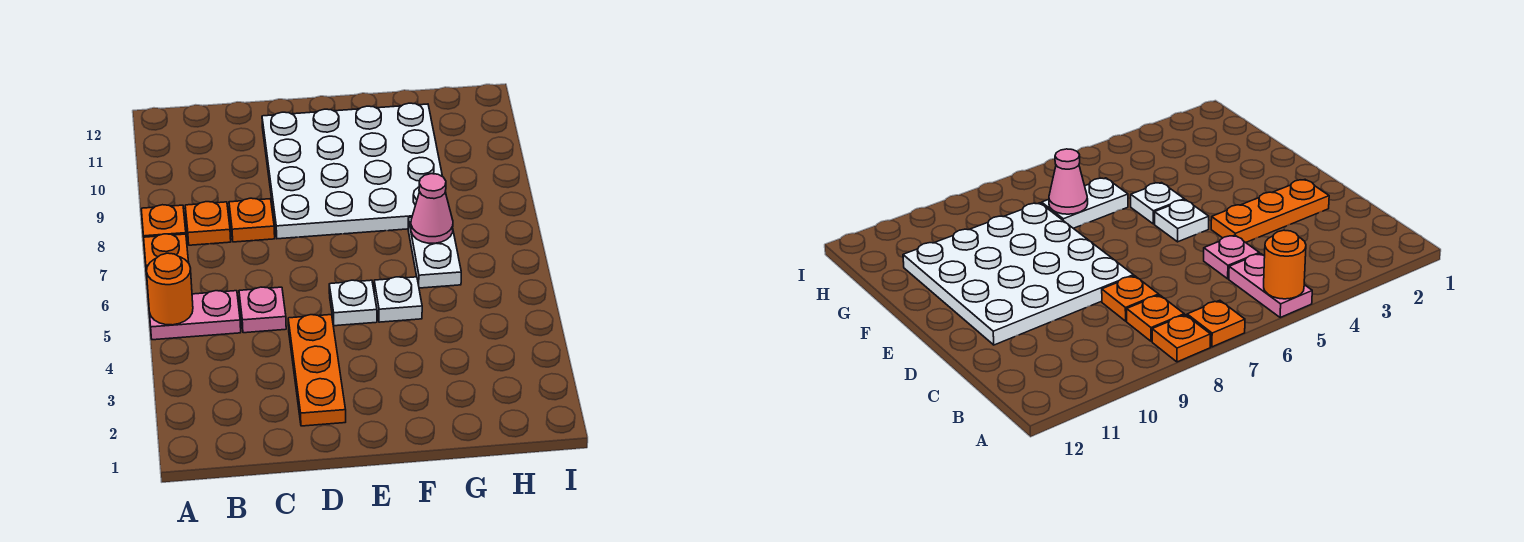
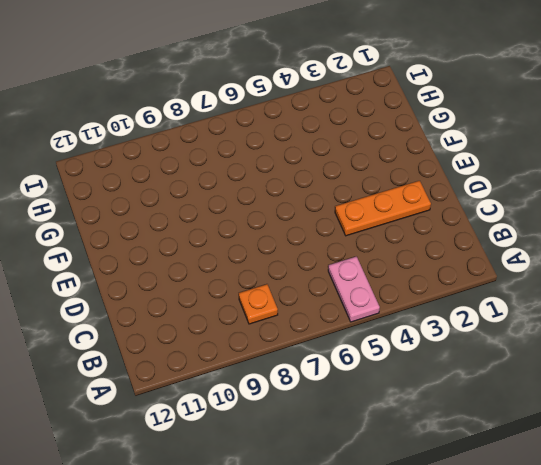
none -> orange plate A7 level 1
none -> orange plate A8 level 1
none -> pink plate C5 level 1

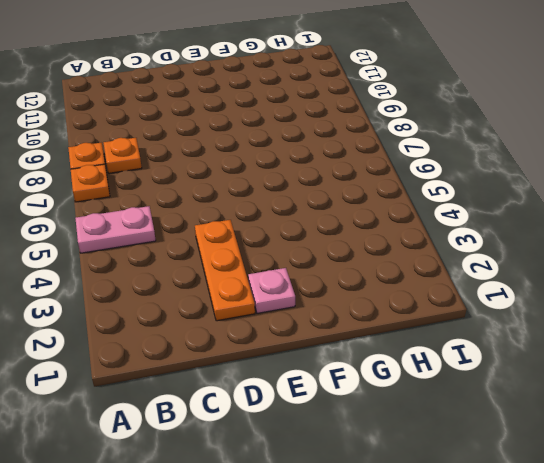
pink plate E2 level 1 -> pink plate C5 level 1
none -> orange plate C8 level 1
none -> white plate D8:G11 level 1
none -> white plate E5 level 1

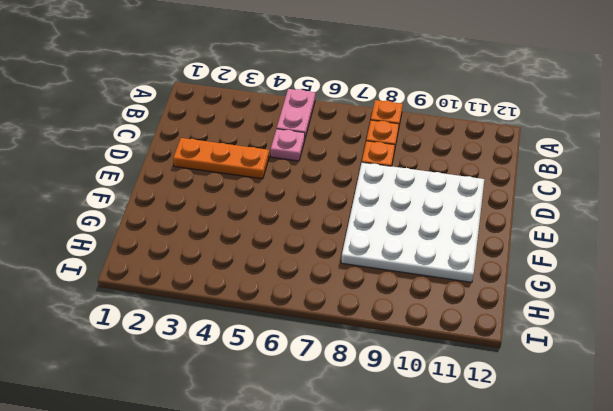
none -> orange plate A7 level 1
none -> white plate E5 level 1
none -> white plate F5 level 1

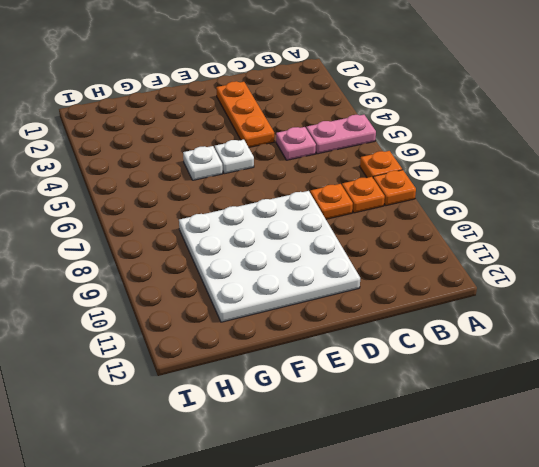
none -> white plate G6:G7 level 1
none -> orange round brick A5 level 2
none -> pink cone G7 level 2

